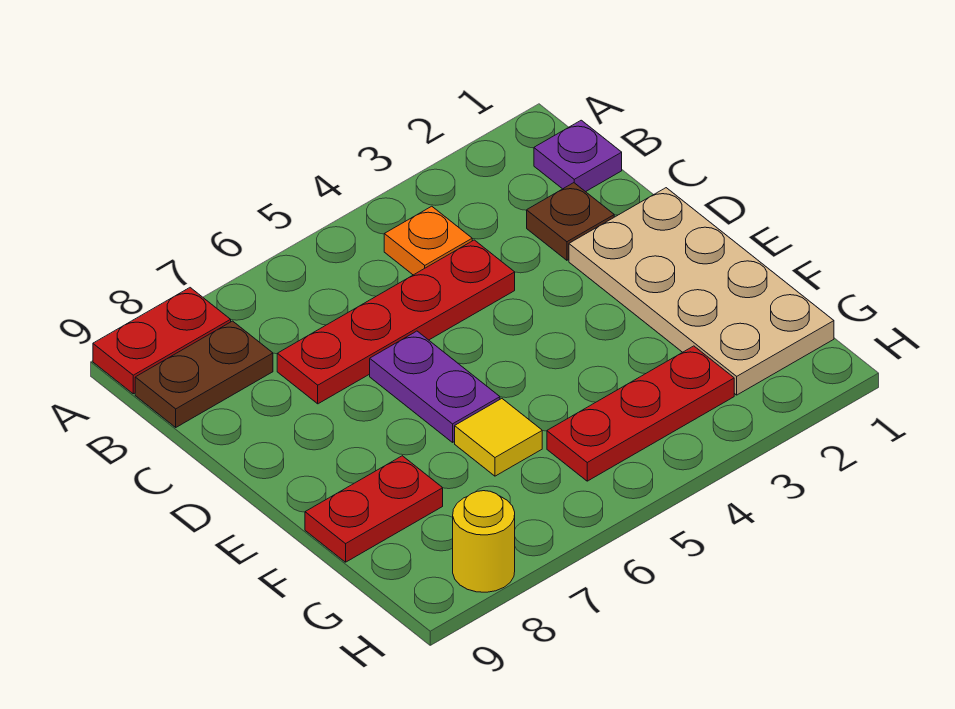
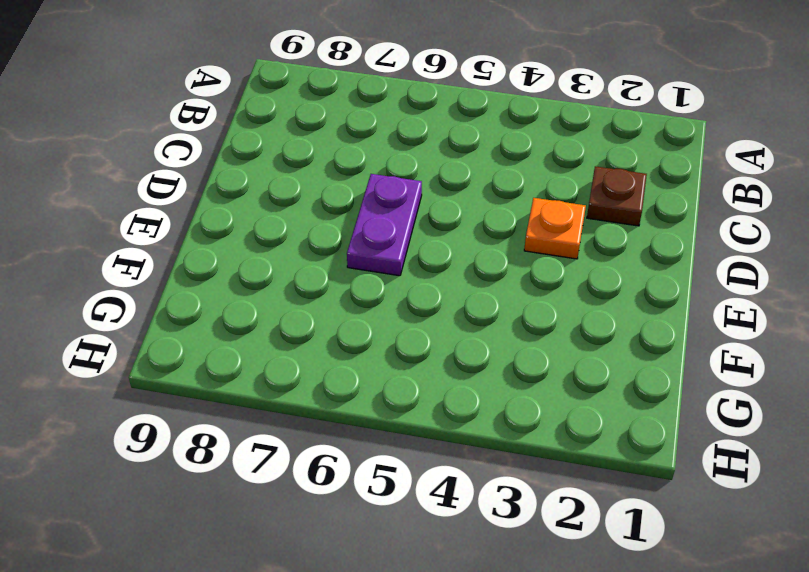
orange plate D3 level 1 -> orange plate B4 level 1
none -> red plate A8:A9 level 1
none -> purple plate B1 level 1
none -> brown plate B8:B9 level 1

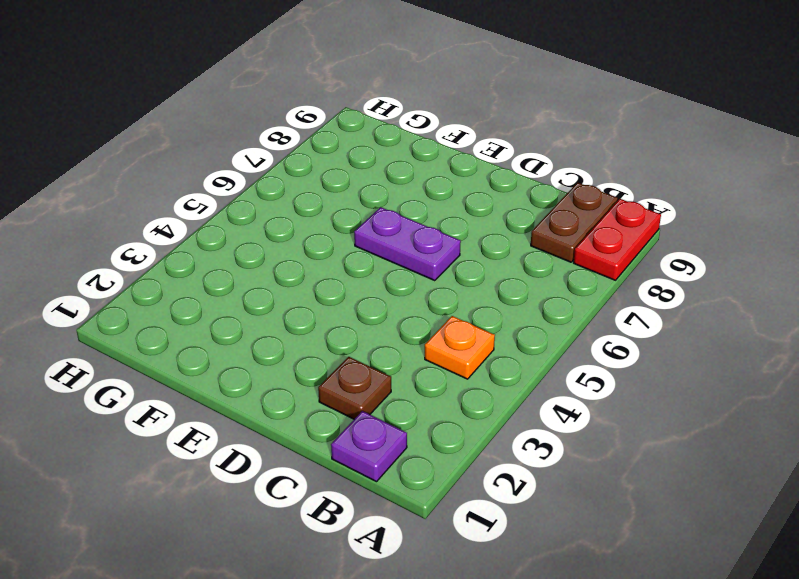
none -> red plate C4:C7 level 1
none -> tan plate D1:G2 level 1
none -> yellow tile F6 level 1

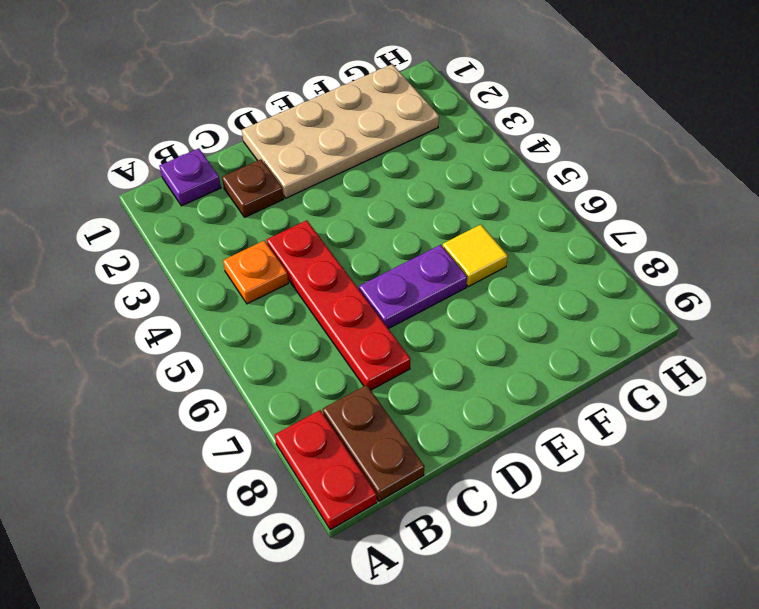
none -> red plate F8:F9 level 1
none -> red plate G3:G5 level 1
none -> yellow round brick H8 level 1

